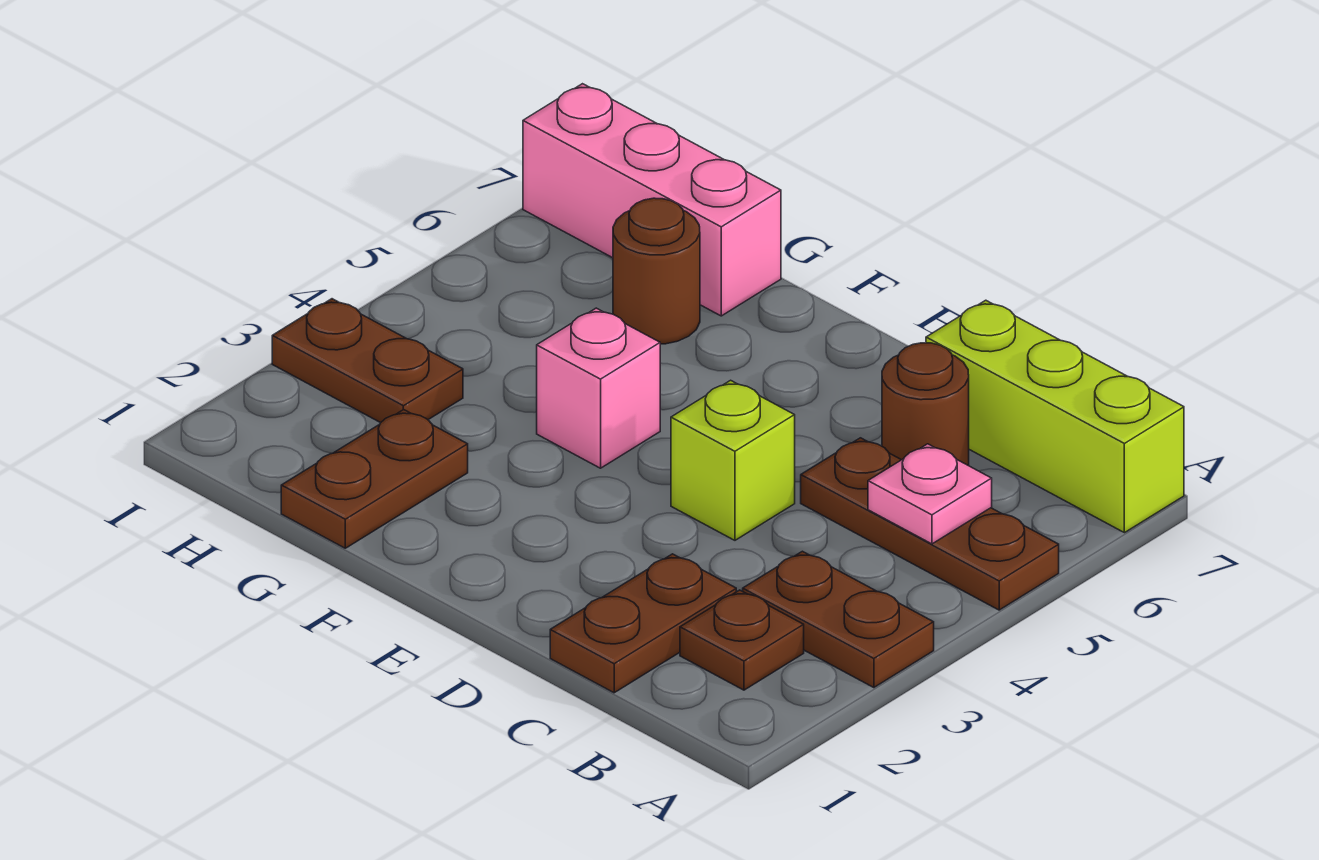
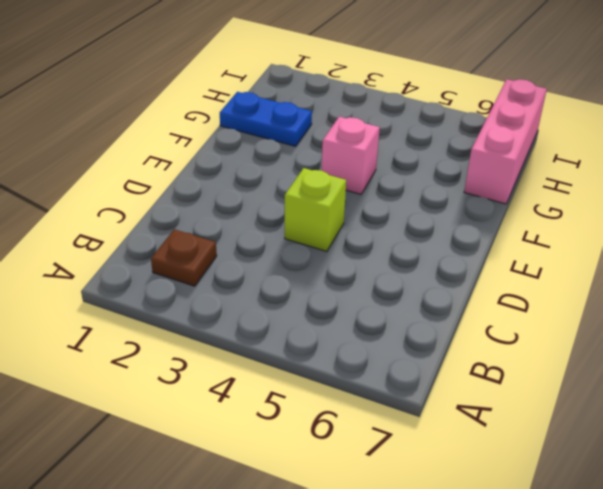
blue plate G1:G2 level 1 -> brown plate G1:G2 level 1
none -> brown plate A3:B3 level 1
none -> brown plate A5:C5 level 1
none -> lime brick A7:C7 level 1

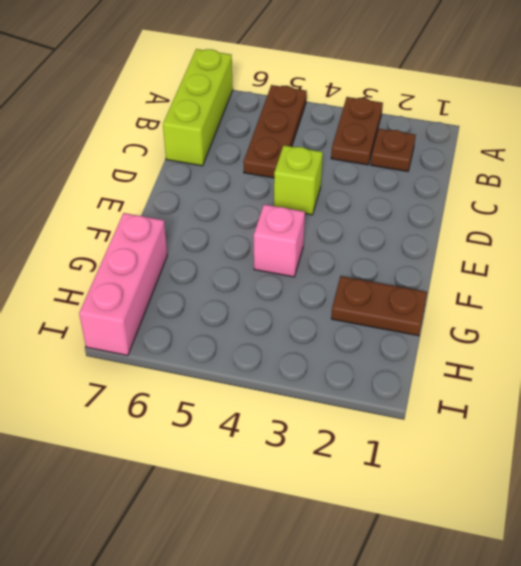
none -> brown plate C1:C2 level 1
none -> brown round brick C6 level 1
none -> brown round brick G6 level 1

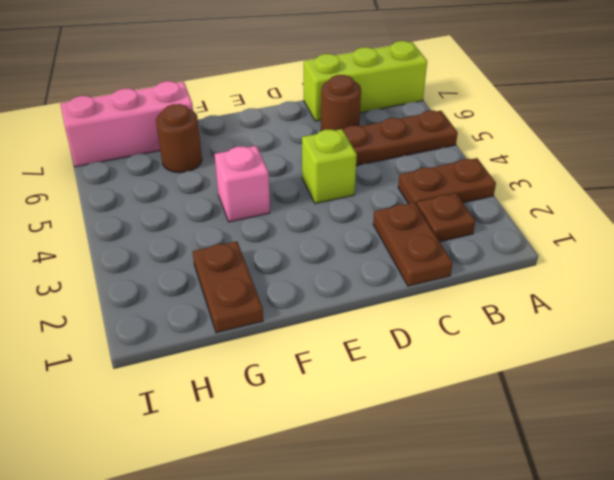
none -> brown plate H3:I3 level 1
none -> pink plate B5 level 2

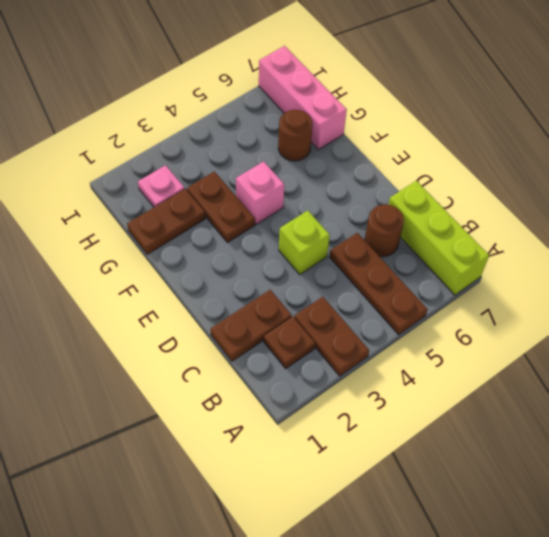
brown plate F3:G3 level 1 -> brown plate H3:I3 level 1
pink plate H2 level 1 -> pink plate B5 level 2

